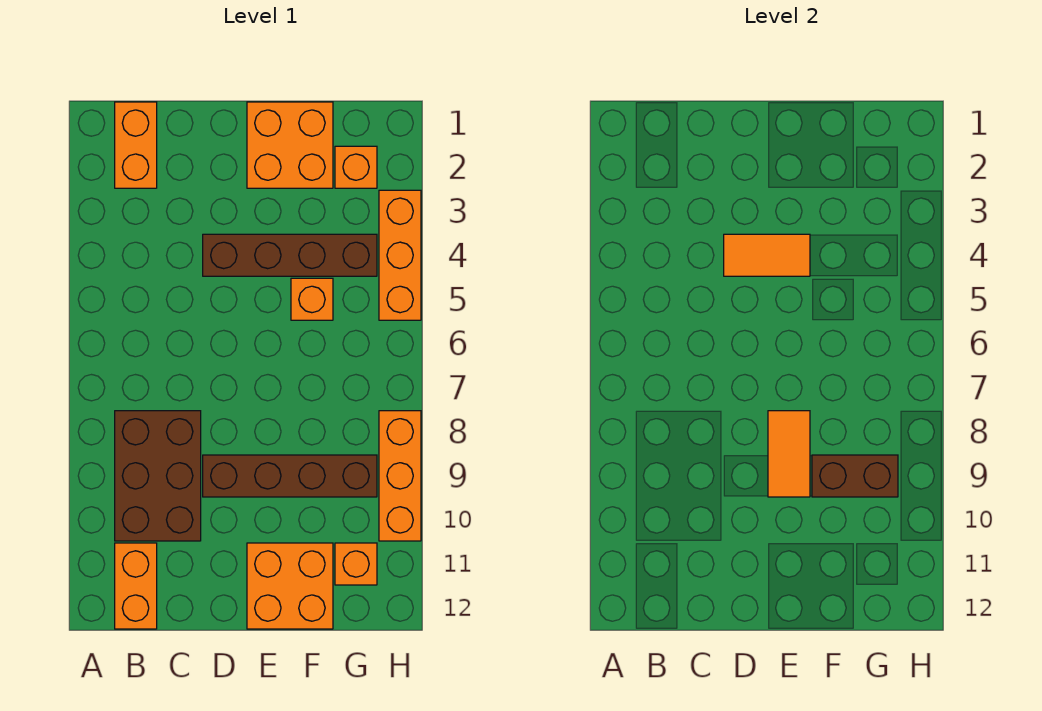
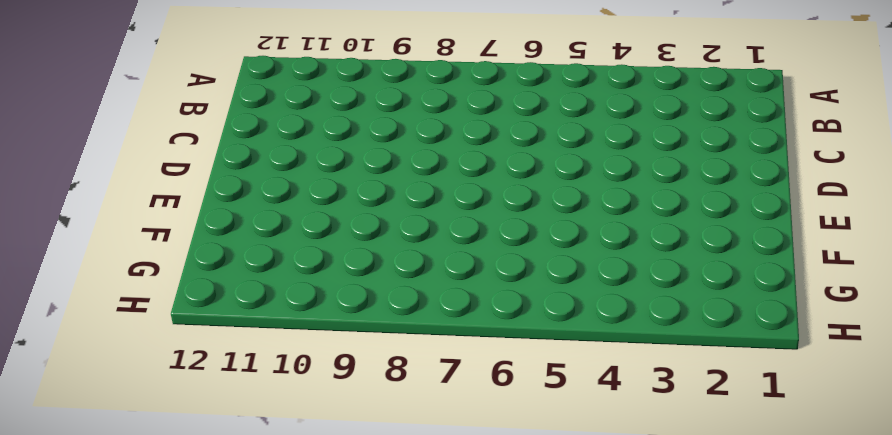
none -> orange brick B1:B2 level 1
none -> brown brick B8:C10 level 1
none -> orange brick B11:B12 level 1

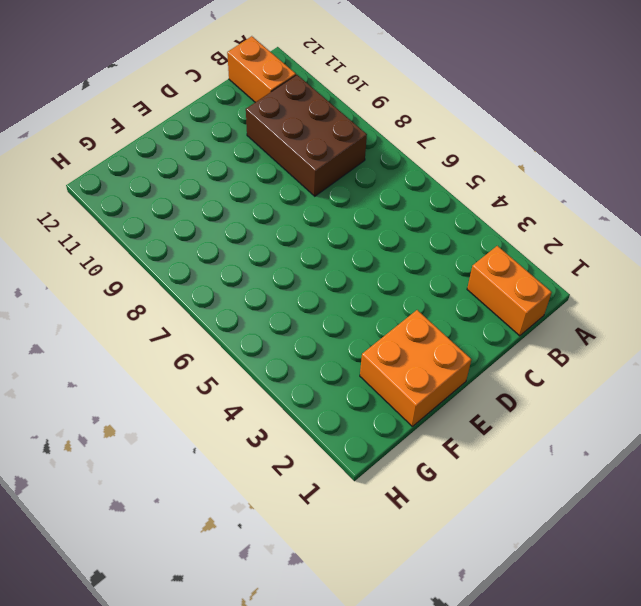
none -> brown brick D4:G4 level 1
none -> brown brick D9:G9 level 1
none -> orange brick E11:F12 level 1

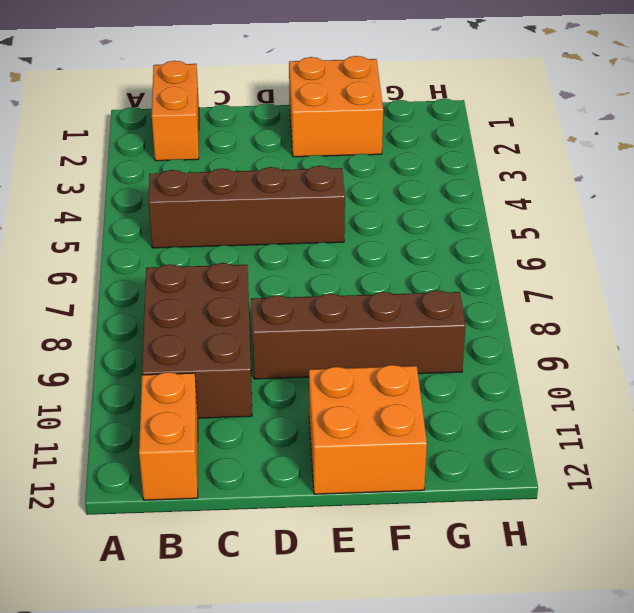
brown brick B5:E5 level 1 -> brown brick D4:G4 level 1
none -> orange brick F5 level 1
none -> orange brick G2 level 1
none -> orange brick G11 level 1

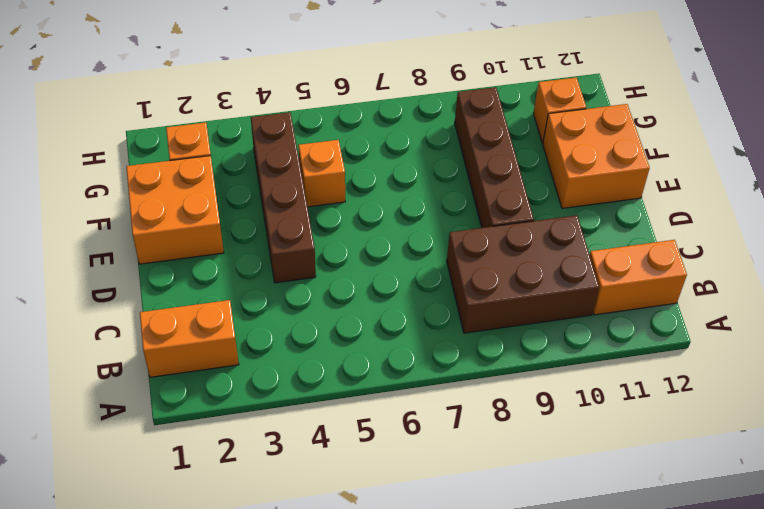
none -> orange brick H3:H5 level 1
none -> orange brick H8:H10 level 1
none -> orange tile D4:E4 level 2

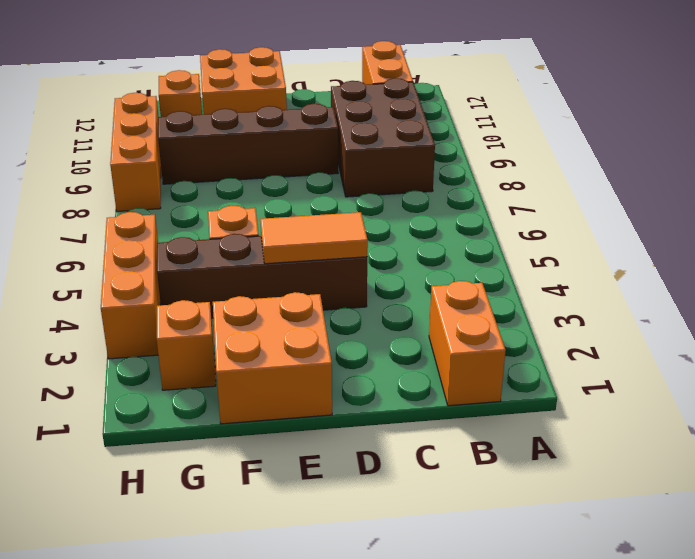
none -> orange tile E8:E9 level 2
none -> brown brick F9:G9 level 2

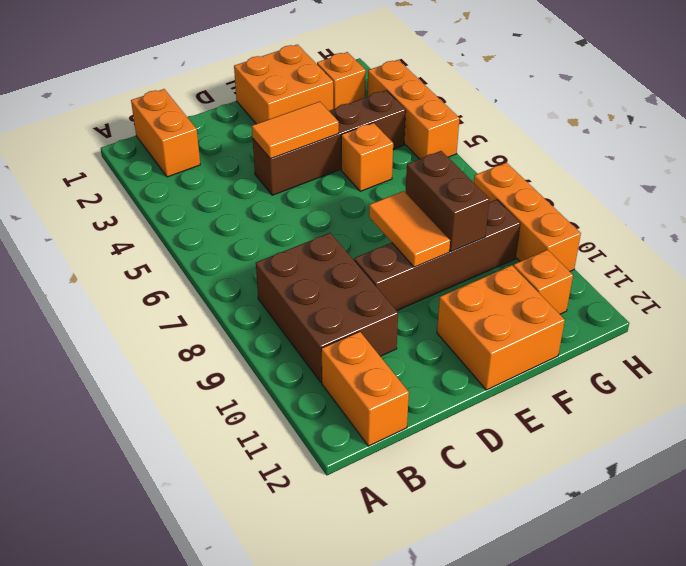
brown brick F8:F9 level 2 -> brown brick F9:G9 level 2

